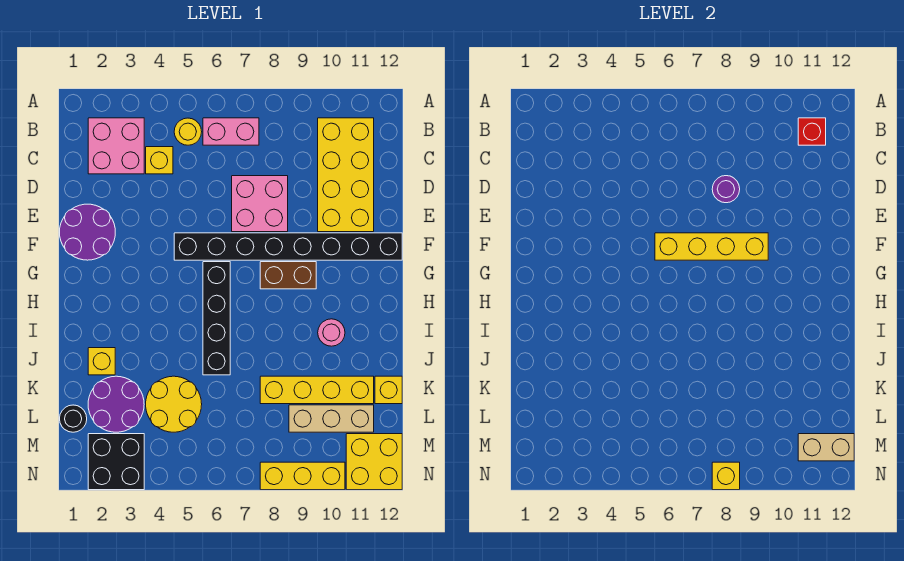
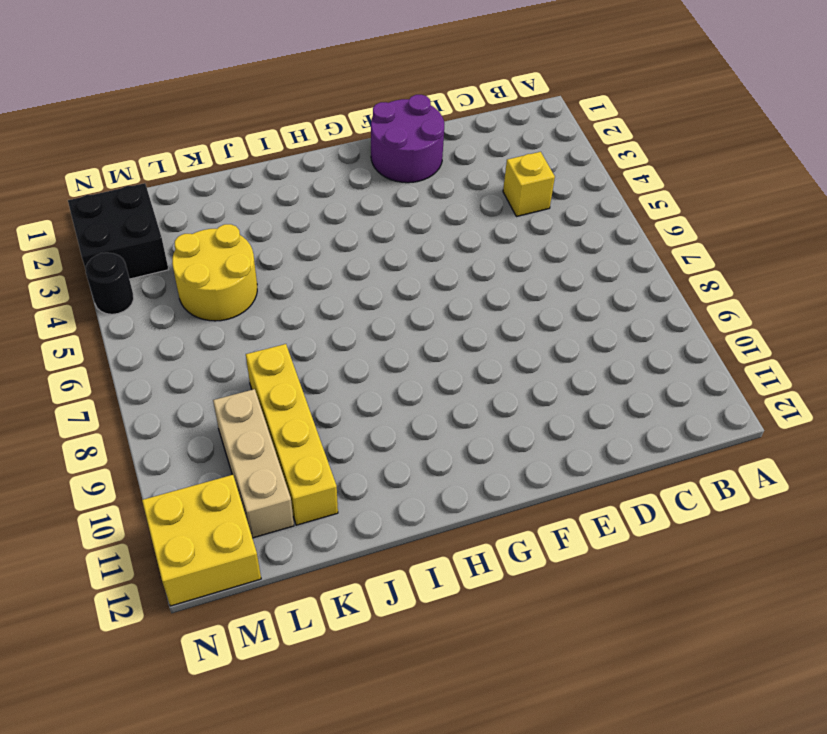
black round brick N4 level 1 -> black round brick L1 level 1
none -> pink brick B2:C3 level 1
none -> yellow round brick B5 level 1
none -> pink brick B6:B7 level 1

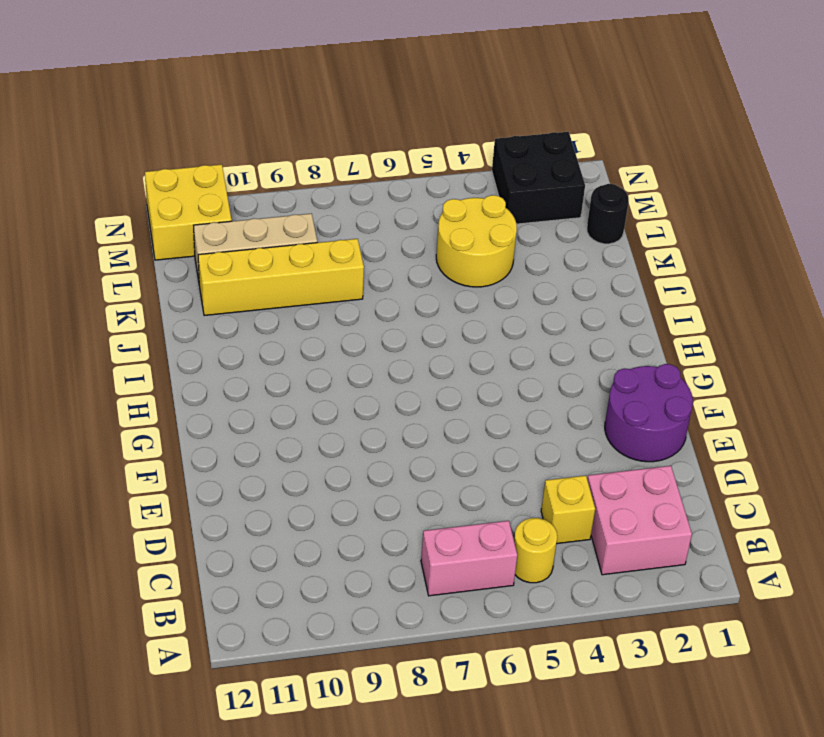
none -> yellow brick B10:E11 level 1
none -> pink brick D7:E8 level 1
none -> black brick F5:F12 level 1

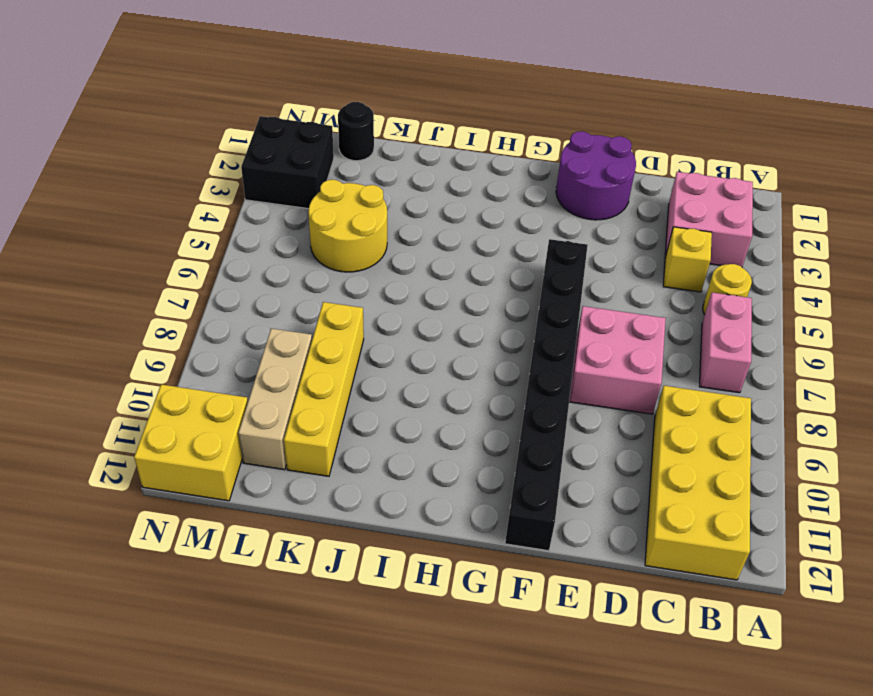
yellow brick B9:C12 level 1 -> yellow brick B10:E11 level 1
none -> black brick G6:J6 level 1
none -> brown brick G8:G9 level 1
none -> pink round brick I10 level 1

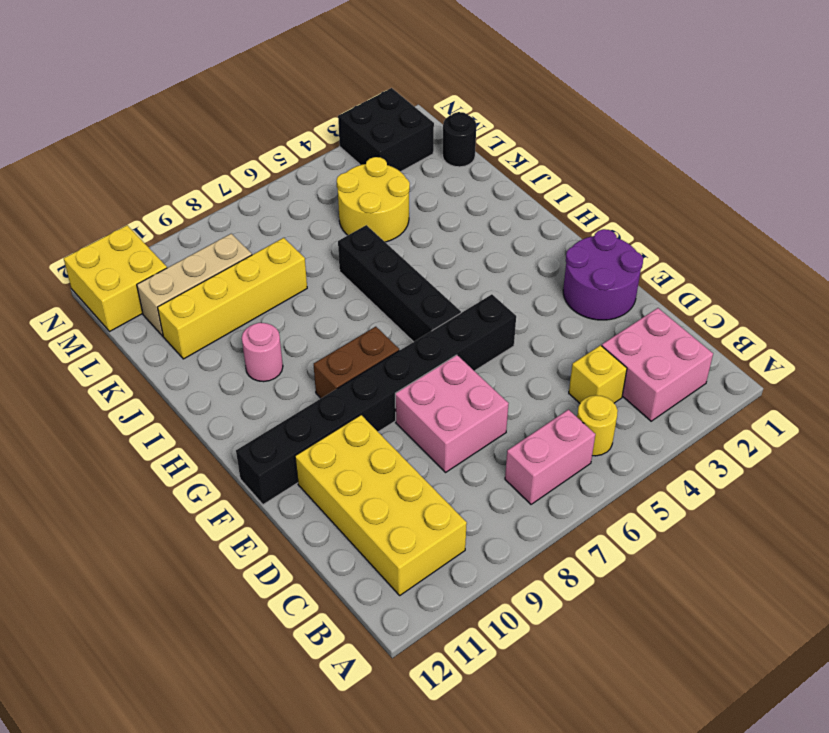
none -> yellow brick J2 level 1
none -> purple round brick K2:L3 level 1
none -> yellow brick K12 level 1

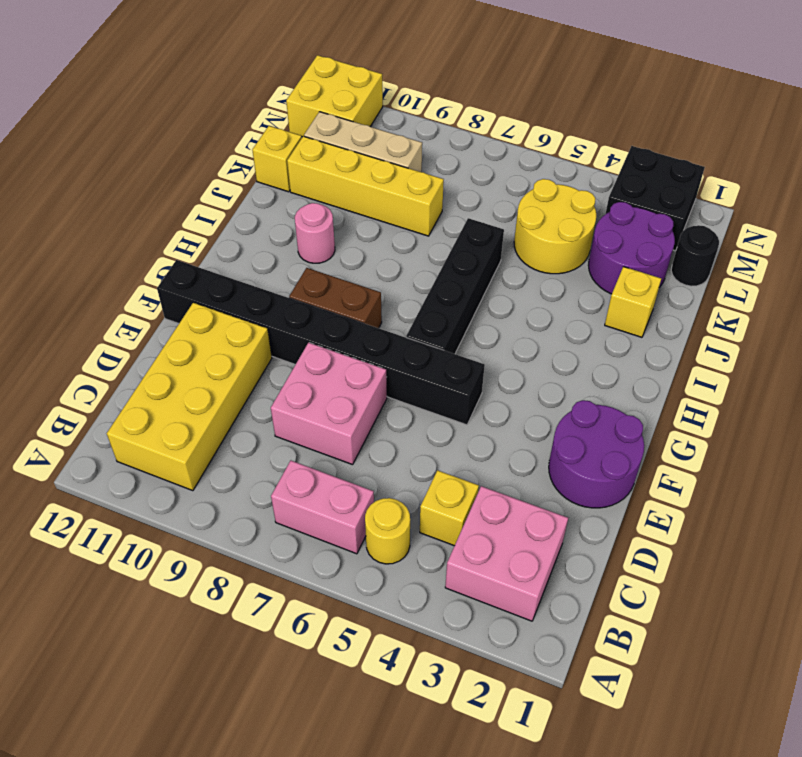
none -> yellow brick N8:N10 level 1
none -> red brick B11 level 2
none -> purple round brick D8 level 2

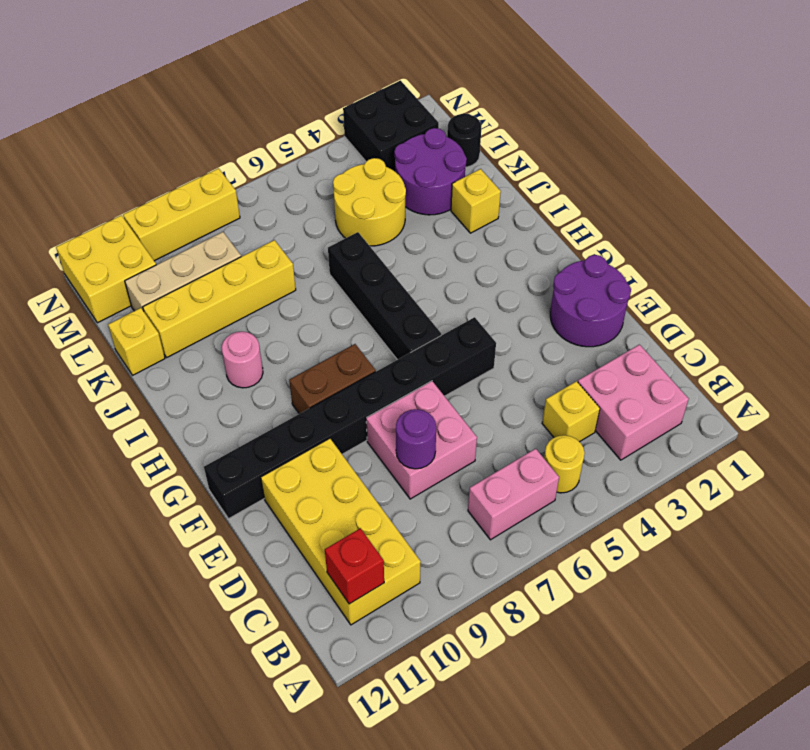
none -> yellow brick F6:F9 level 2
none -> tan brick M11:M12 level 2
none -> yellow brick N8 level 2

